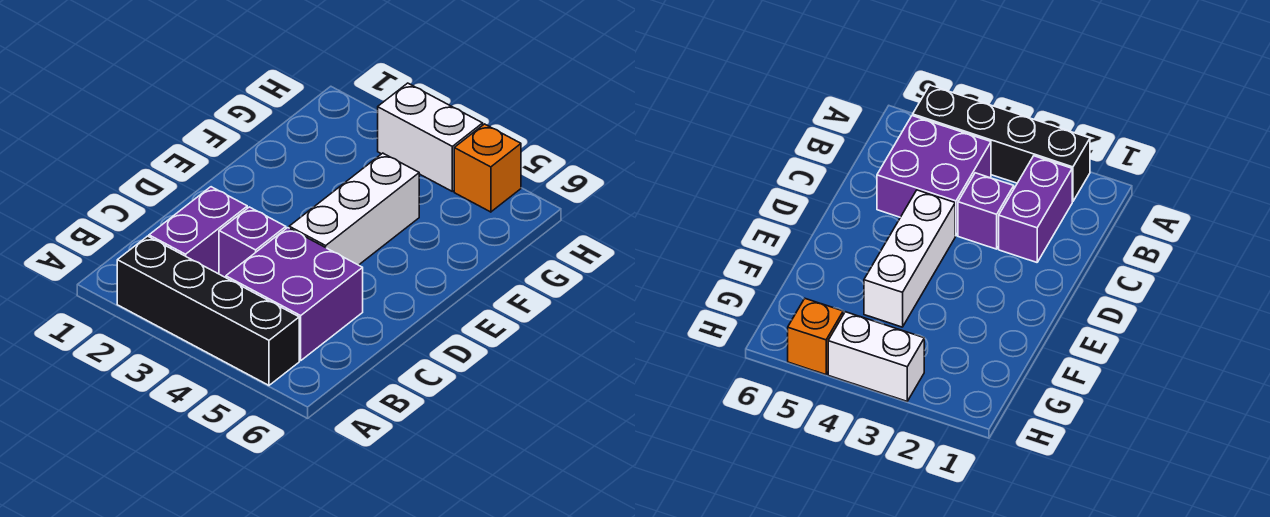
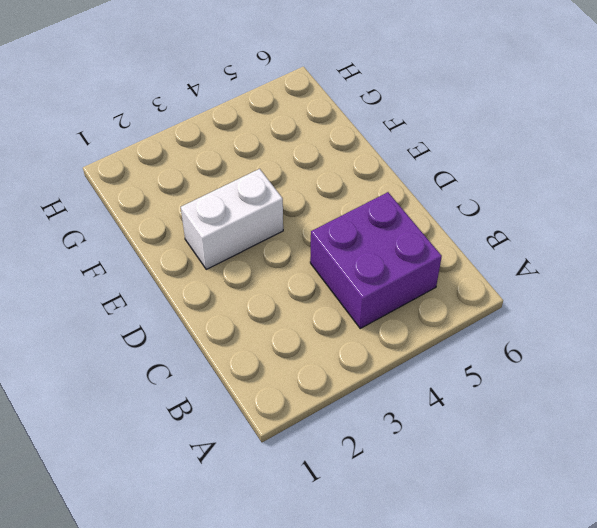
white brick E2:E3 level 1 -> white brick H3:H4 level 1
none -> black brick A2:A5 level 1
none -> purple brick B2:C2 level 1

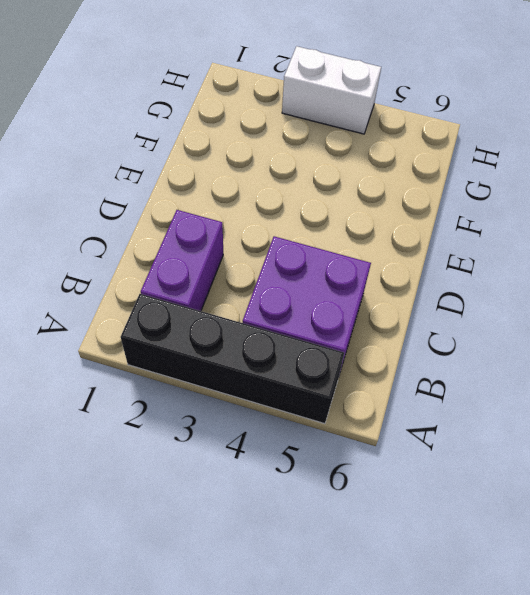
none -> purple brick C3 level 1
none -> white brick D4:F4 level 1

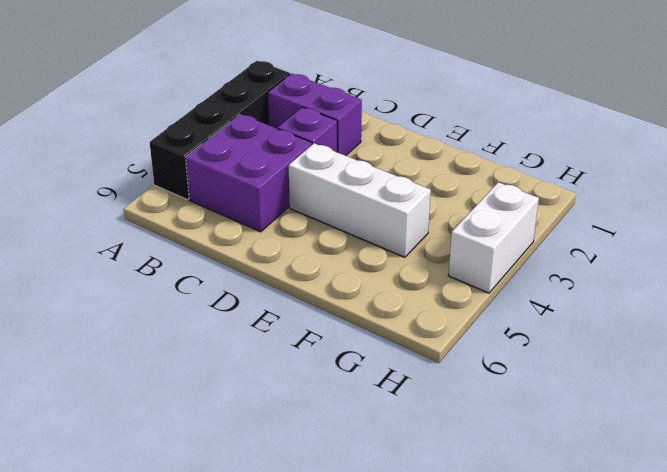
none -> orange brick H5 level 1

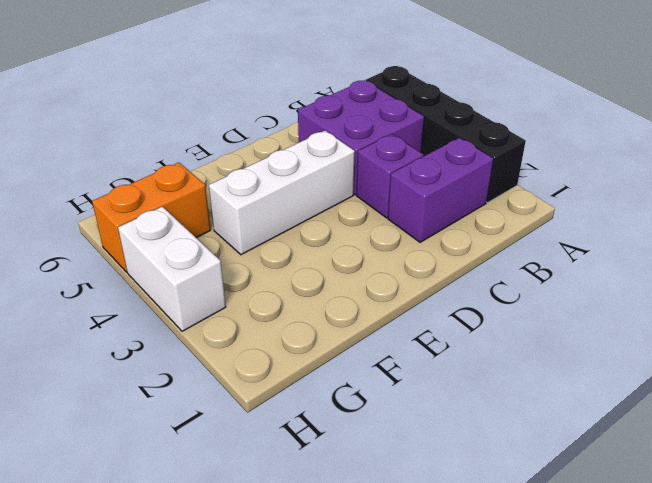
orange brick G5:H5 level 1 -> orange brick H5 level 1

